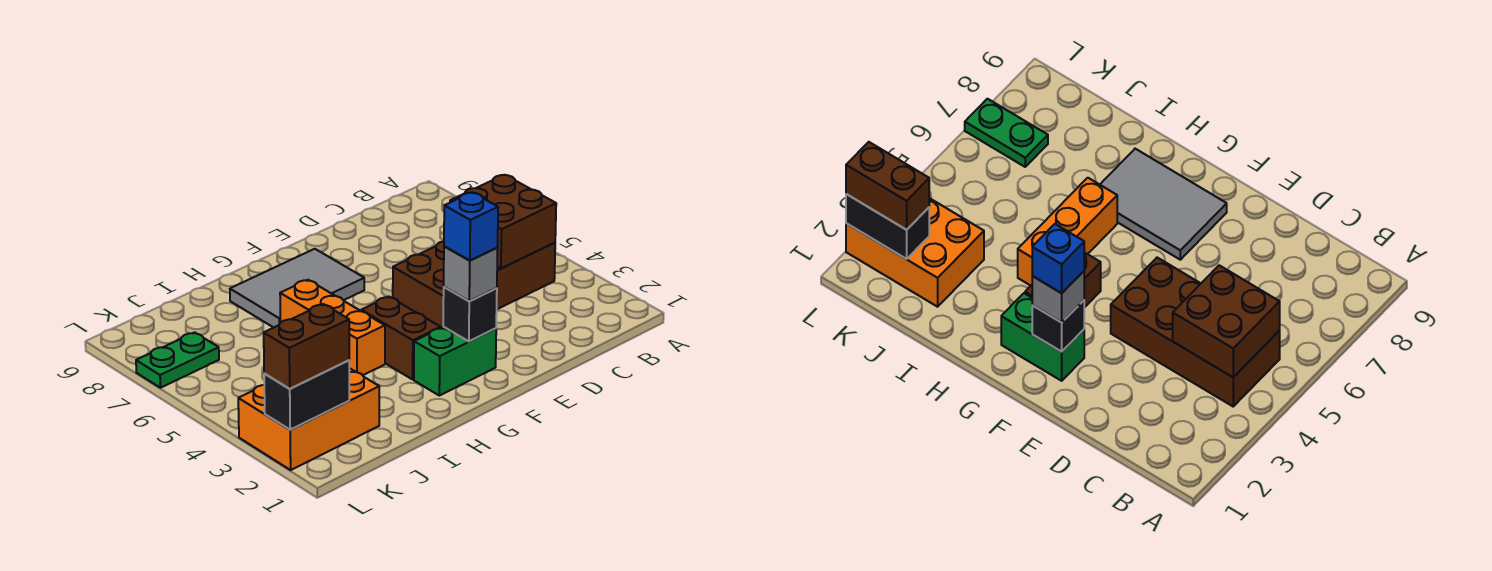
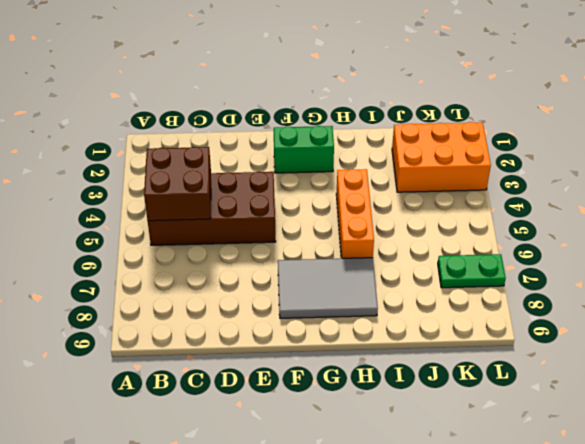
none -> brown brick G3:G4 level 1
none -> black brick F2 level 2
none -> black brick K2:L2 level 2

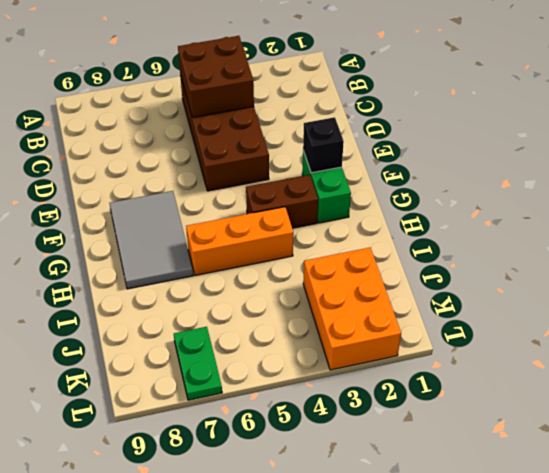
none -> black brick K2:L2 level 2
none -> grey brick F2 level 3
none -> brown brick K2:L2 level 3

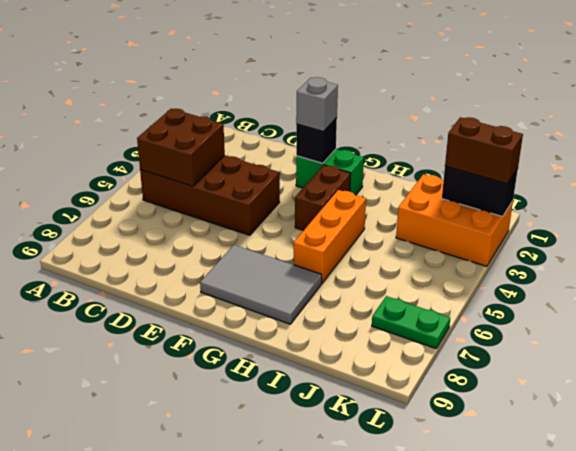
none -> blue brick F2 level 4

